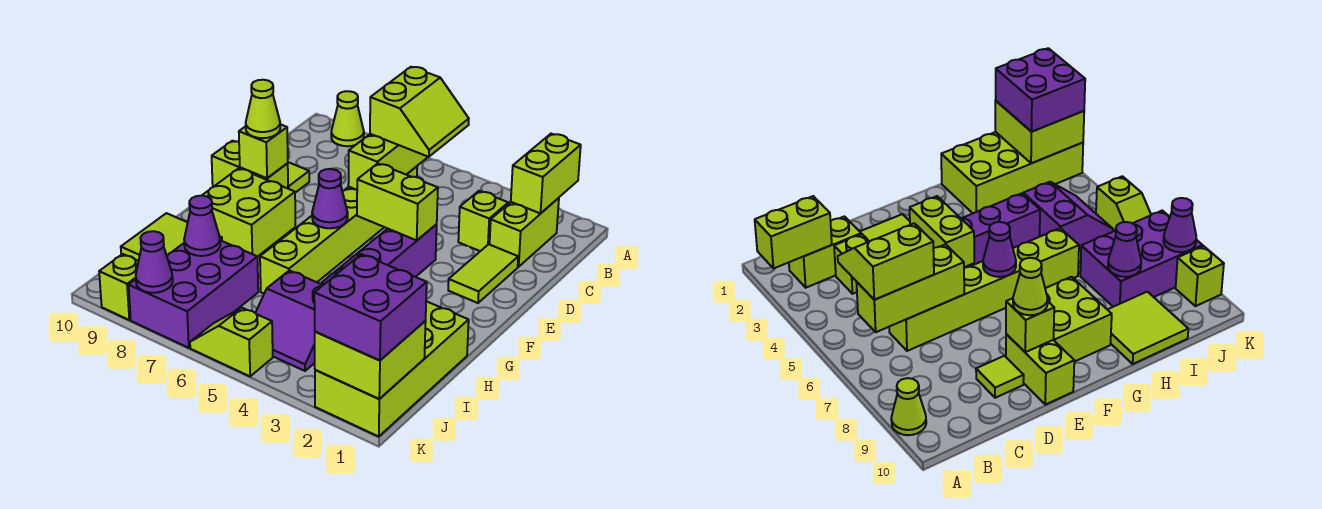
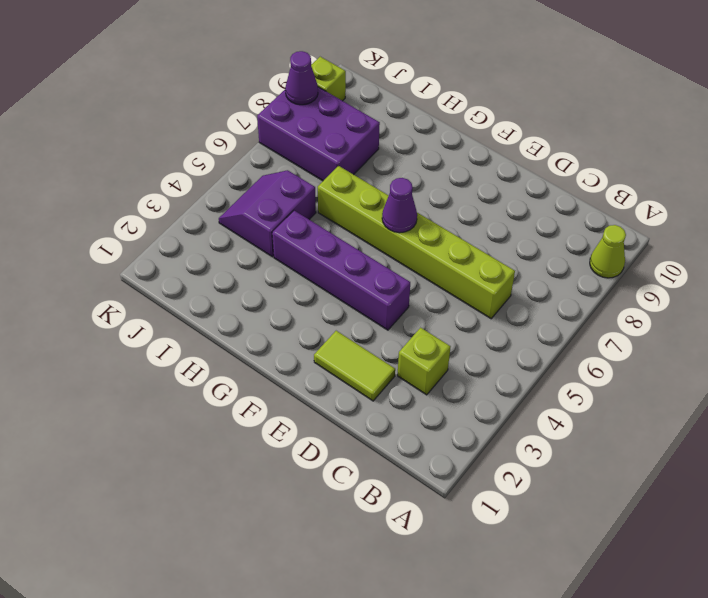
none -> lime brick B2:C2 level 1
none -> lime tile D9 level 1
none -> lime brick E9:E10 level 1

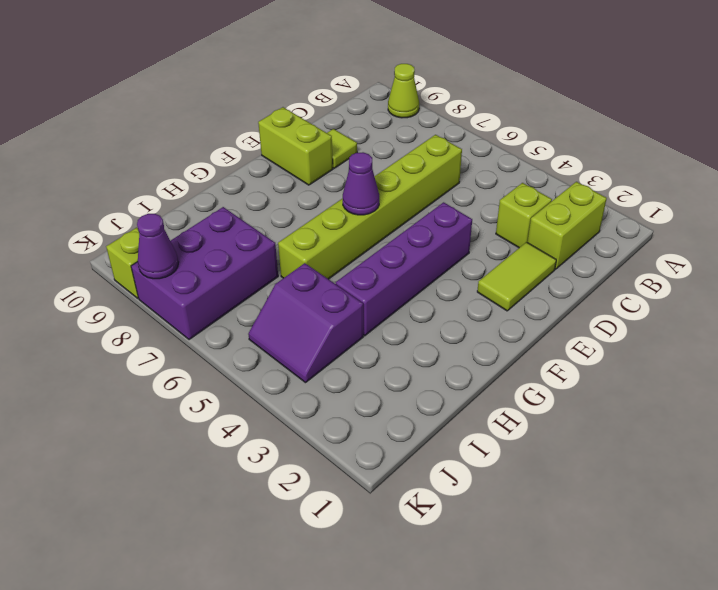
none -> lime brick F8:G9 level 1
none -> lime brick H1:K2 level 1
none -> lime tile H9:I10 level 1

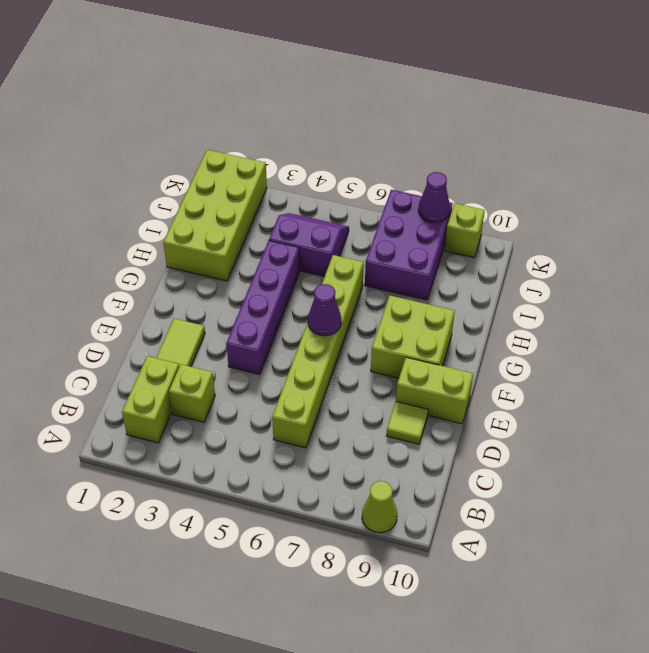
none -> lime tile H9:I10 level 1
none -> lime slope K5:K6 level 1 top 5
none -> lime brick A2:B2 level 2

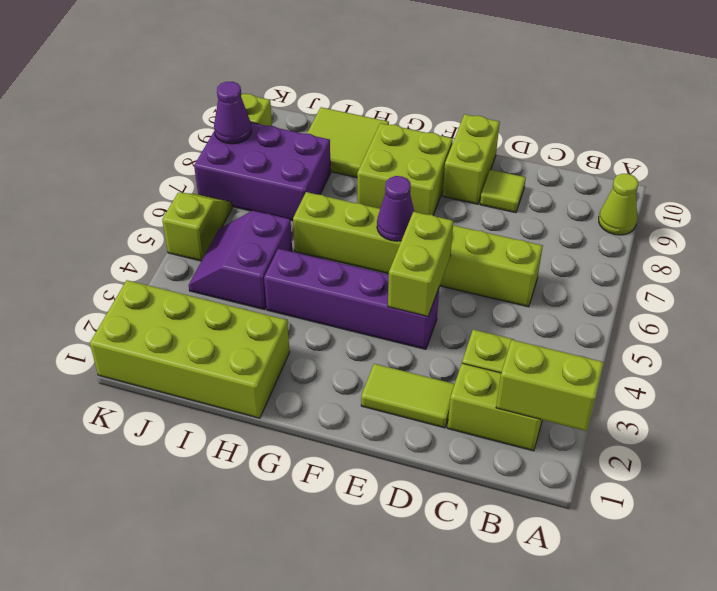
none -> lime brick B6:D6 level 2
none -> lime brick E9 level 2
none -> purple cone I8 level 2

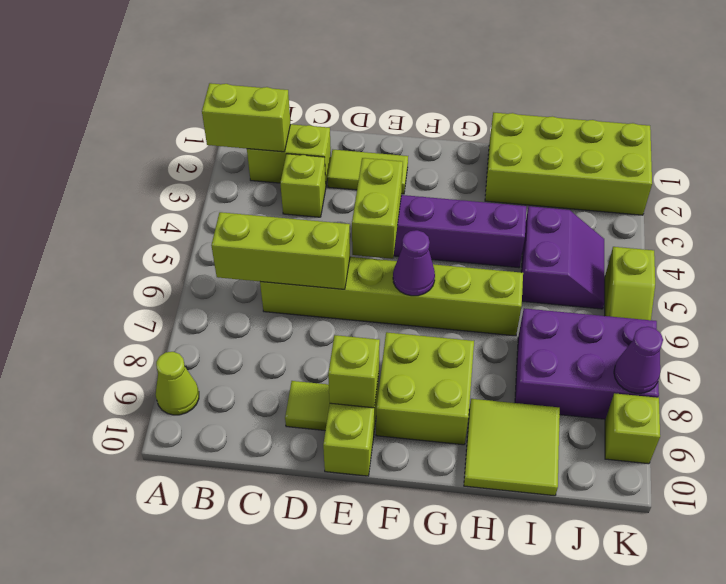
none -> purple cone I8 level 2
none -> lime brick J1:K2 level 2
none -> lime slope B5:C6 level 3 top 6

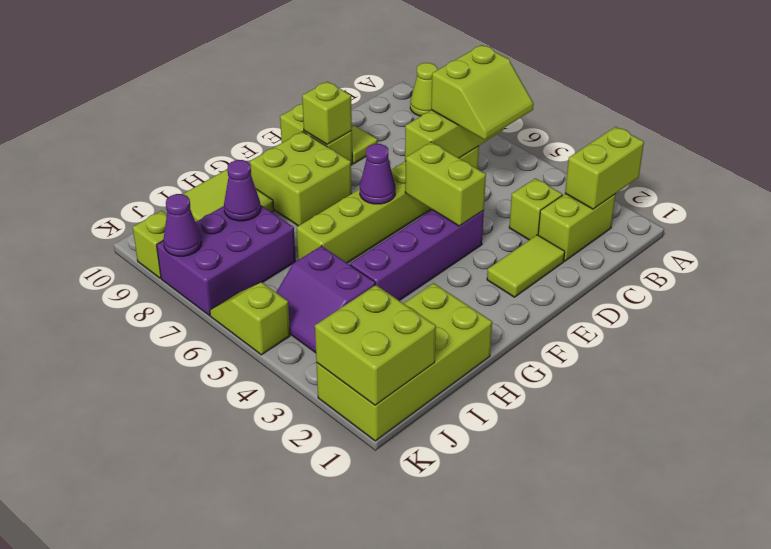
none -> lime cone E9 level 3
none -> purple brick J1:K2 level 3

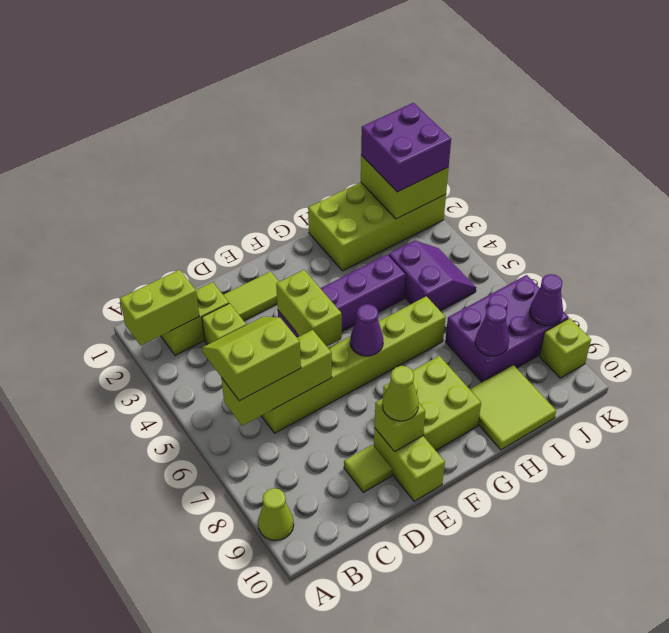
none -> lime slope K5:K6 level 1 top 5

